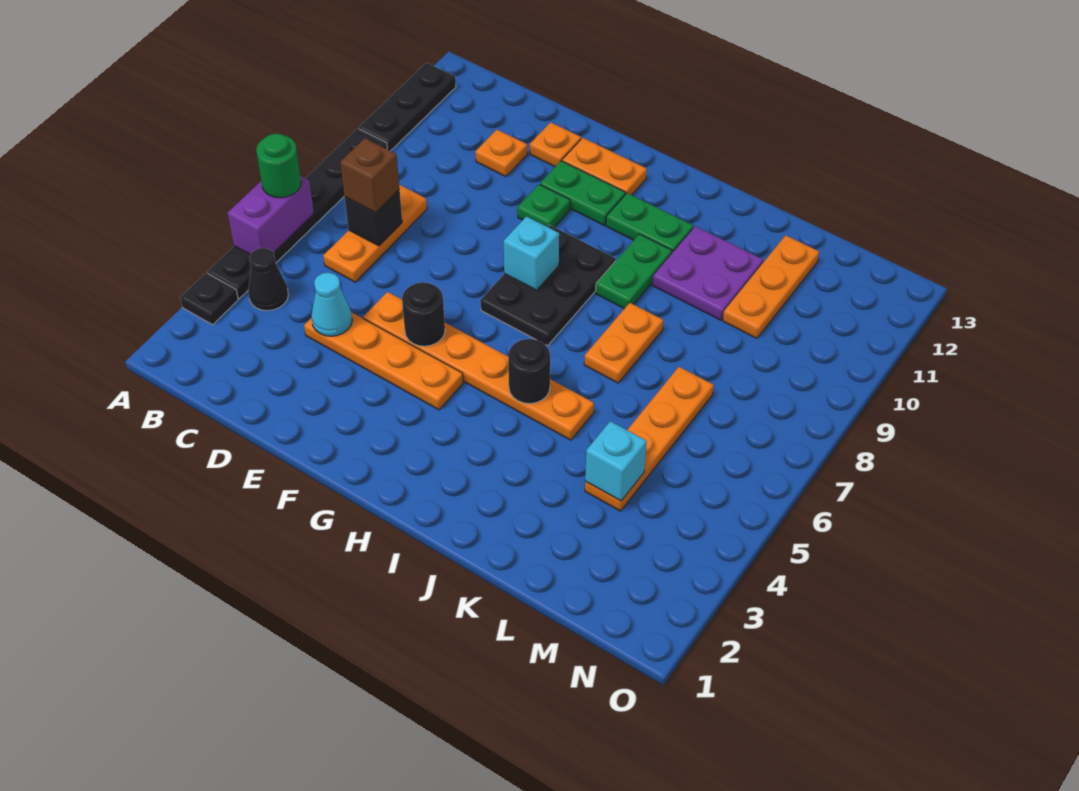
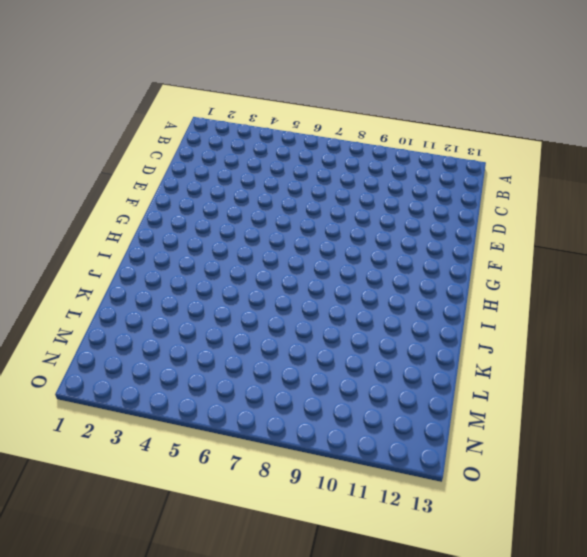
none -> black plate A3 level 1
none -> black plate A4:A9 level 1
none -> black plate A10:A12 level 1

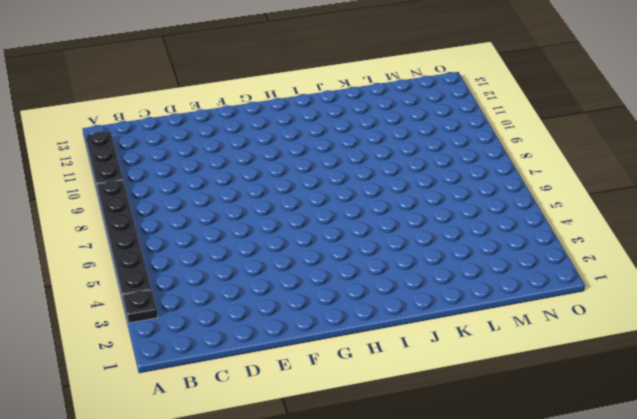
none -> black cone B4 level 1
none -> orange plate C6:C8 level 1
none -> orange plate D4:G4 level 1

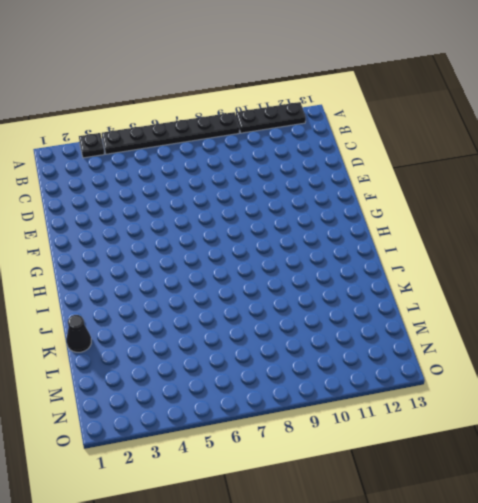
black cone K1 level 1 -> black cone B4 level 1
none -> orange plate C6:C8 level 1
none -> orange plate D4:G4 level 1
none -> orange plate D11 level 1

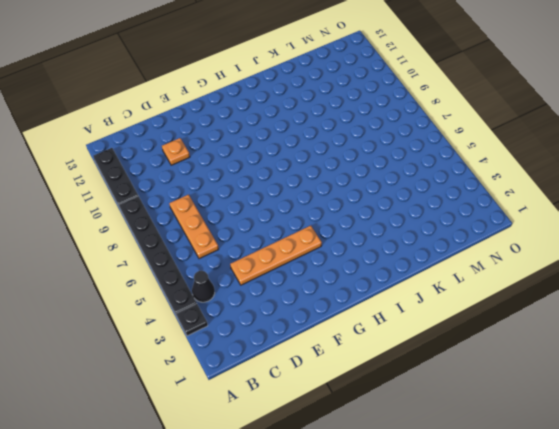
none -> orange plate E5:J5 level 1
none -> orange plate E12 level 1
none -> green plate F10 level 1

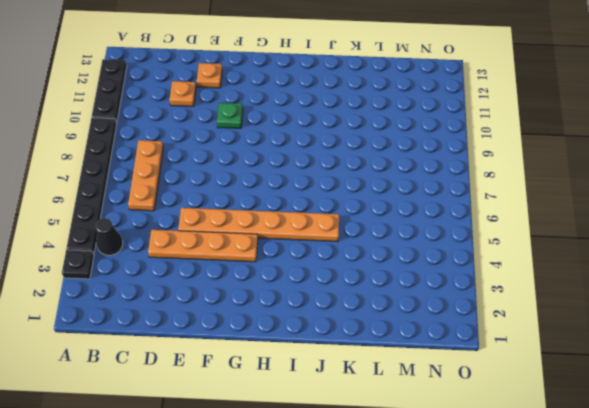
none -> green plate F11:G11 level 1
none -> orange plate F12:G12 level 1
none -> black plate G7:H9 level 1

